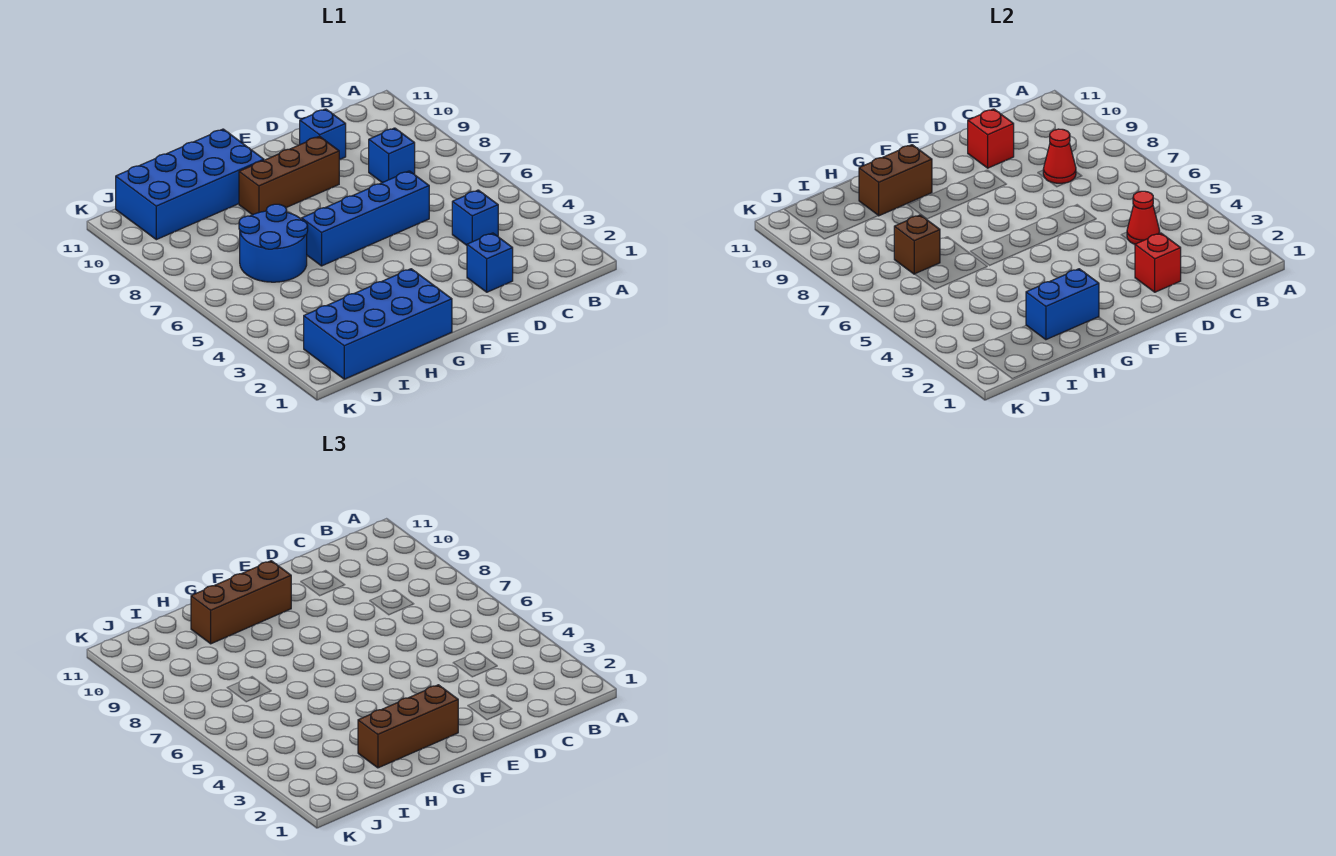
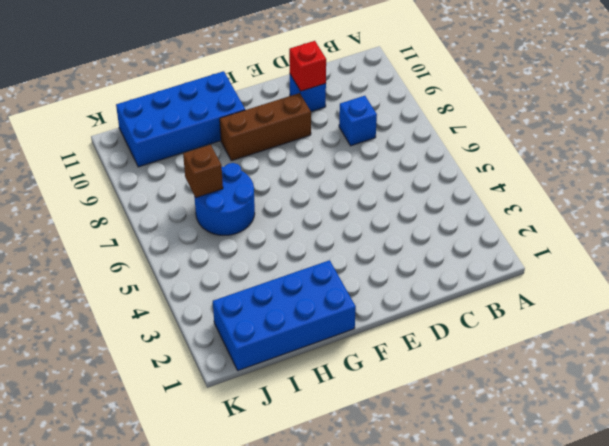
none -> blue brick C4 level 1
none -> blue brick D2 level 1
none -> blue brick D6:G6 level 1

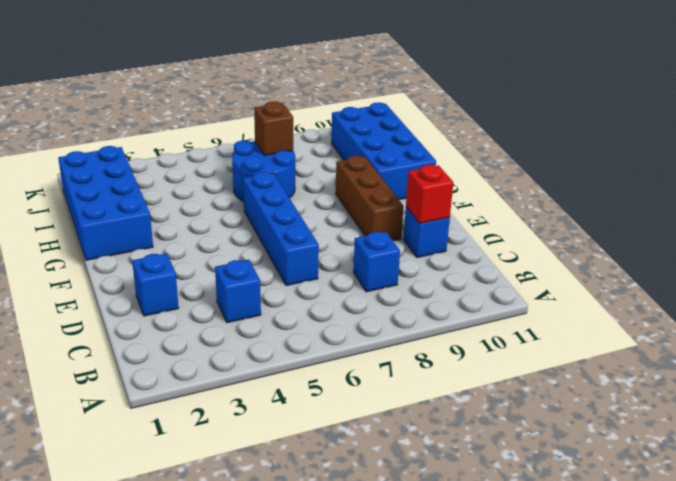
none -> red cone C4 level 2
none -> red cone C8 level 2
none -> red brick D2 level 2

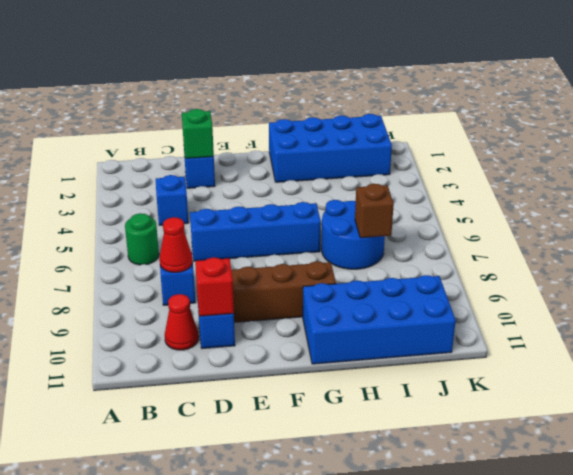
green round brick B6 level 1 -> none
red cone C10 level 1 -> red cone C4 level 2
green brick D2 level 2 -> red brick D2 level 2
none -> blue brick G2:H2 level 2
none -> brown brick G10:H10 level 2
none -> brown brick F2:H2 level 3

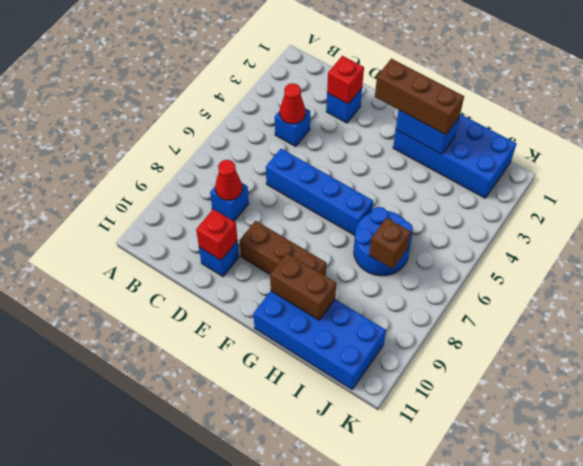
none -> brown brick F10:H10 level 3

